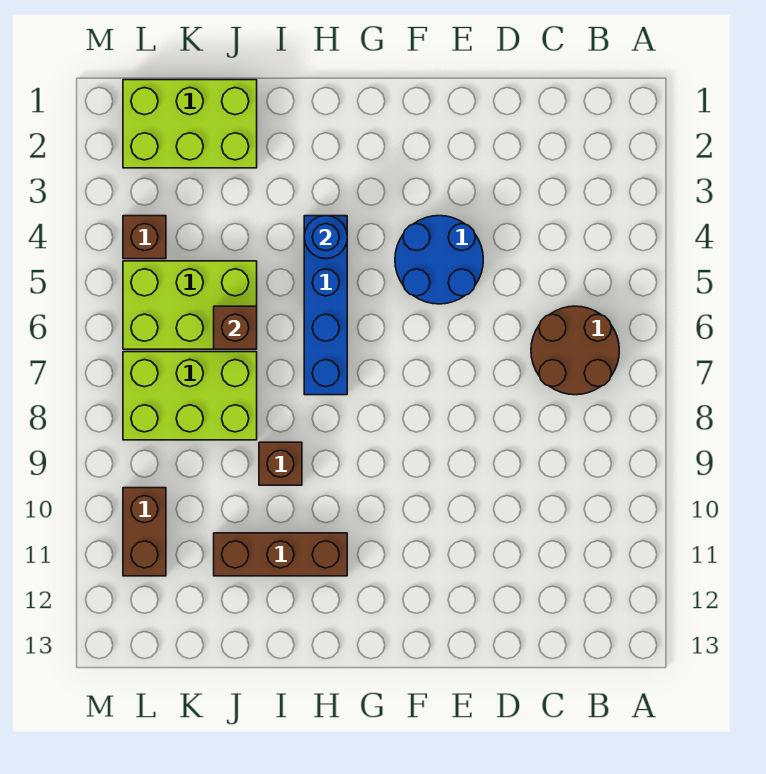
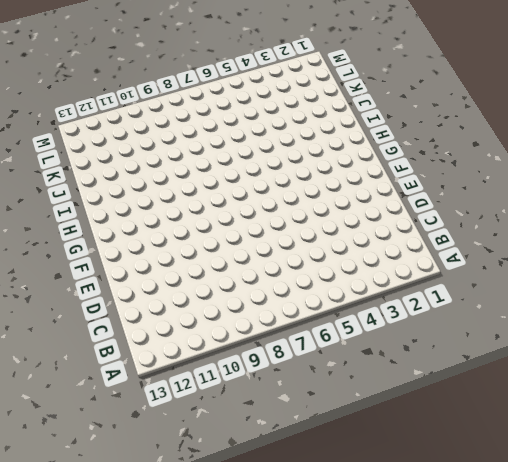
none -> brown round brick B6:C7 level 1
none -> blue round brick E4:F5 level 1
none -> blue brick H4:H7 level 1

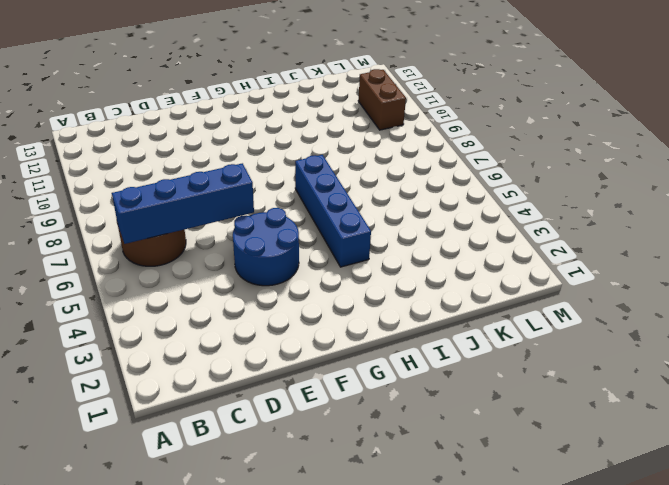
blue brick B6:E6 level 2 -> none
none -> brown brick H11:J11 level 1
none -> brown brick I9 level 1
none -> lime brick J1:L2 level 1

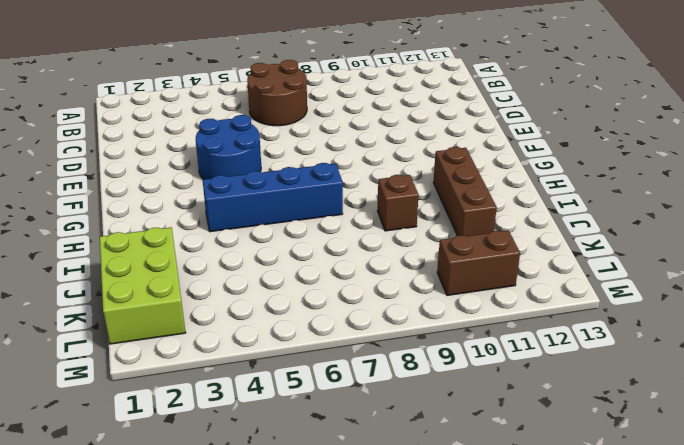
none -> lime brick J5:L6 level 1
none -> lime brick J7:L8 level 1
none -> brown brick L4 level 1

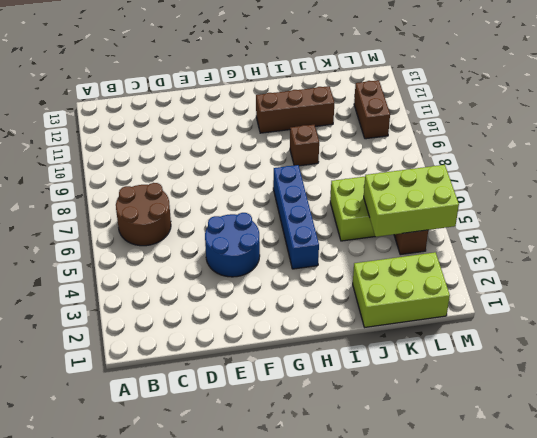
lime brick K4:M5 level 2 -> lime brick J7:L8 level 1
none -> blue round brick H4 level 2
none -> brown brick J6 level 2

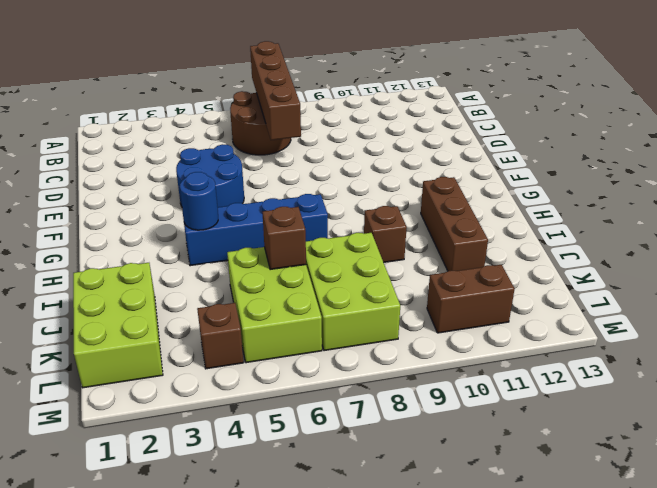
brown brick A7:D7 level 2 -> none

